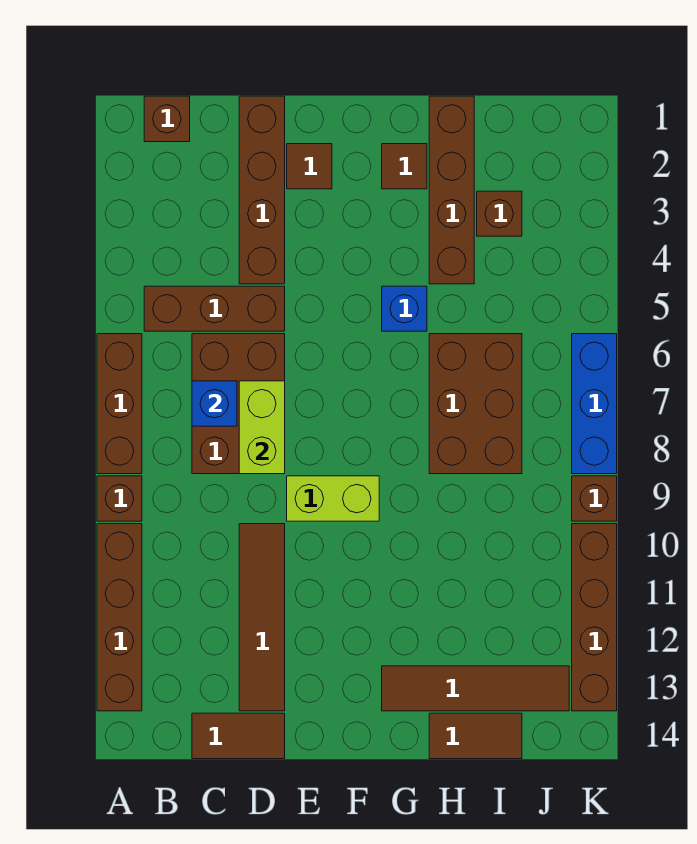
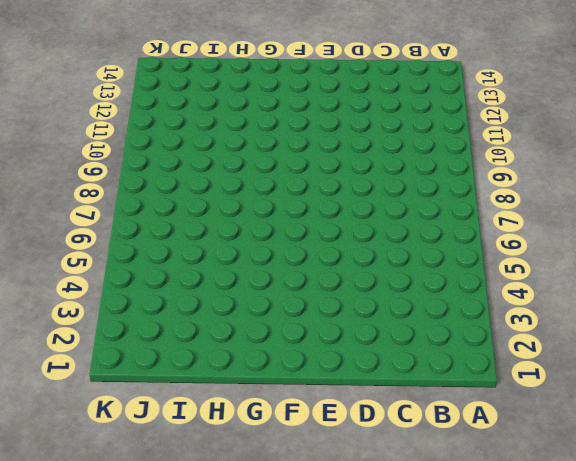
none -> brown brick A6:A8 level 1
none -> brown brick A9 level 1
none -> brown brick A10:A13 level 1

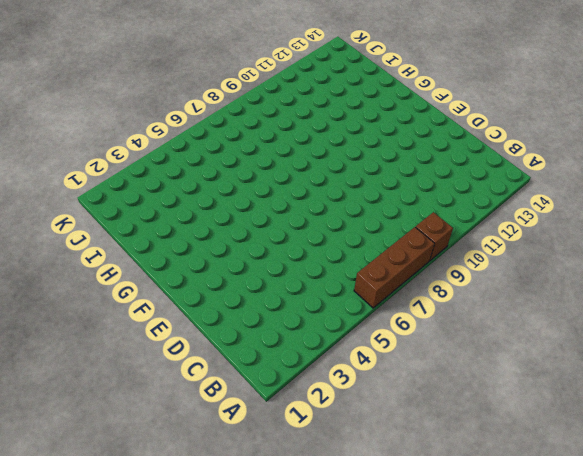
none -> brown brick A10:A13 level 1
none -> brown brick B1 level 1
none -> brown brick B5:D5 level 1

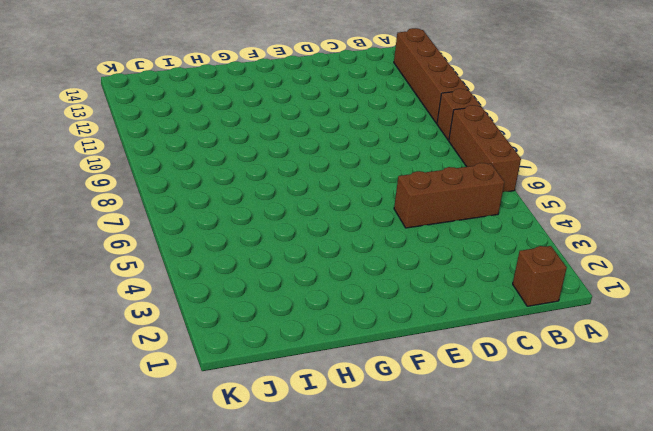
none -> brown brick C6:D8 level 1
none -> brown tile C14:D14 level 1
none -> brown brick D1:D4 level 1

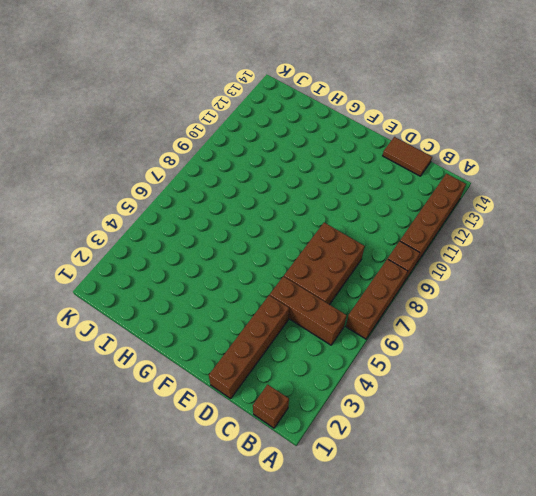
none -> brown tile D10:D13 level 1
none -> brown tile E2 level 1
none -> lime brick E9:F9 level 1

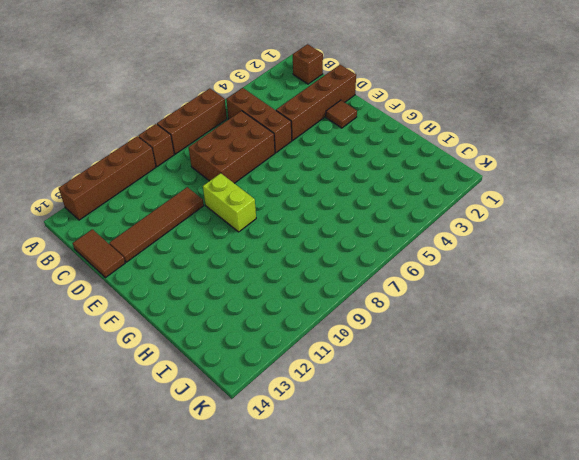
none -> brown tile G2 level 1
none -> blue brick G5 level 1
none -> brown tile G13:J13 level 1

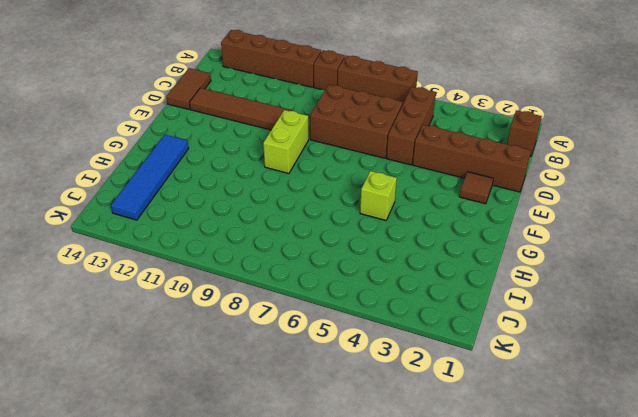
lime brick G5 level 1 -> blue brick G5 level 1
blue tile G13:J13 level 1 -> brown tile G13:J13 level 1
none -> brown tile G2 level 1
none -> brown brick H1:H4 level 1
none -> brown brick H6:I8 level 1

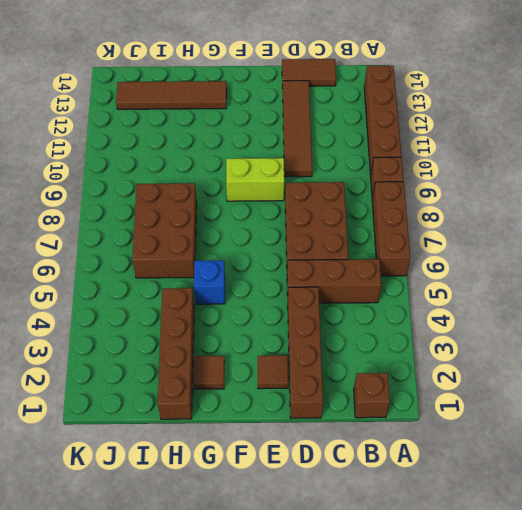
none -> brown tile H14:I14 level 1
none -> brown brick I3 level 1
none -> blue brick K6:K8 level 1

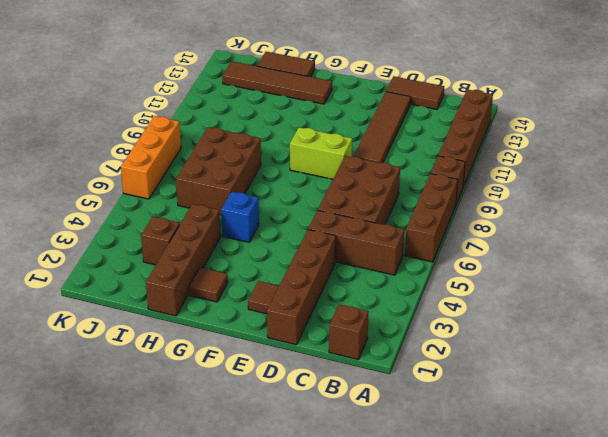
orange brick K6:K8 level 1 -> blue brick K6:K8 level 1
none -> brown brick K9 level 1
none -> brown brick K10:K13 level 1
none -> blue brick C7 level 2

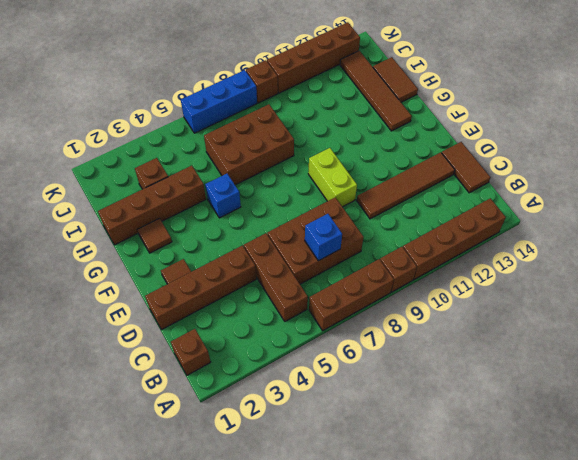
none -> lime brick D7:D8 level 2

